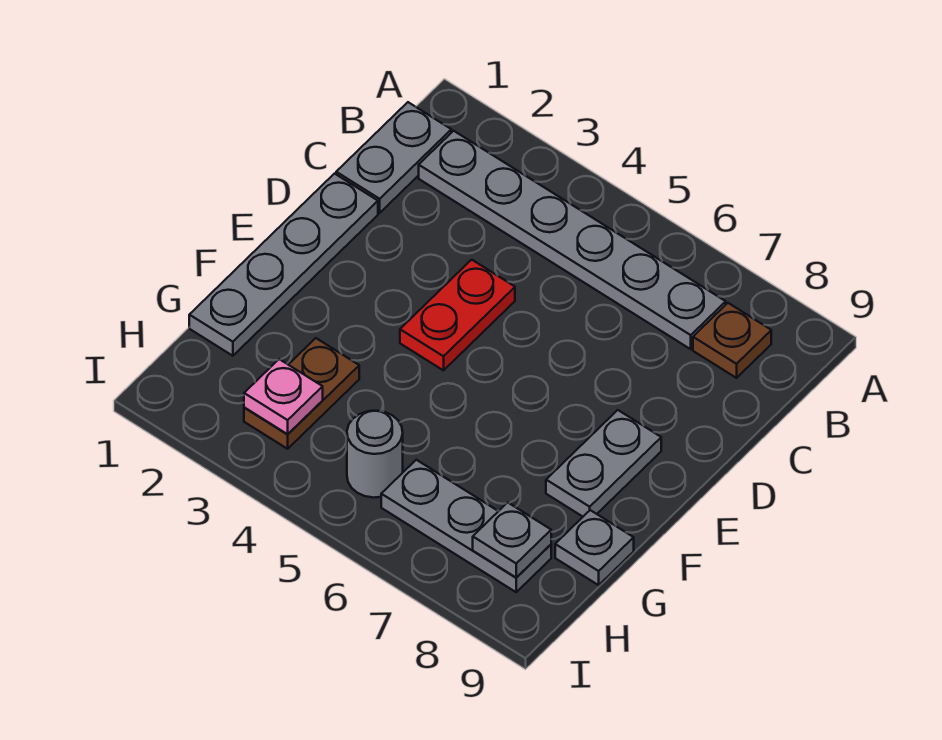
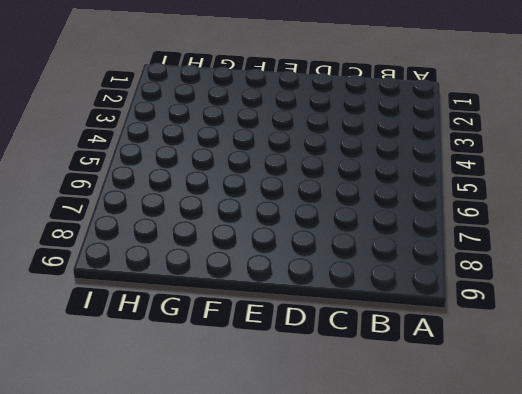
none -> grey plate B1:C1 level 1
none -> grey plate B2:B7 level 1
none -> brown plate B8 level 1

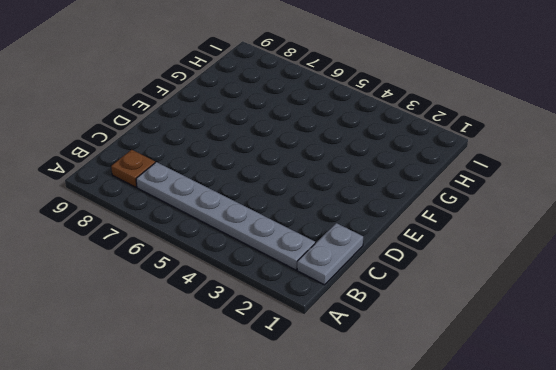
none -> grey plate D1:G1 level 1
none -> red plate D4:E4 level 1
none -> grey plate E8:F8 level 1

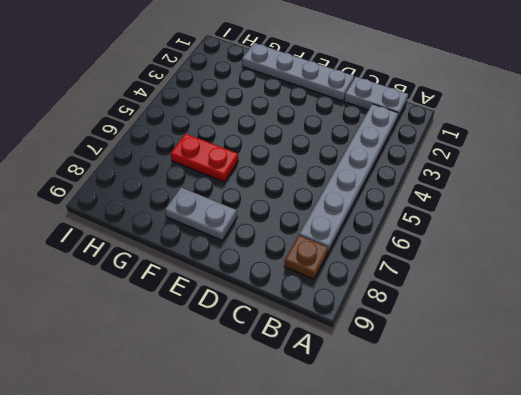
red plate F6:G6 level 1 -> red plate D4:E4 level 1
none -> brown plate G3:H3 level 1
none -> grey plate G9 level 1
none -> grey round brick H5 level 1

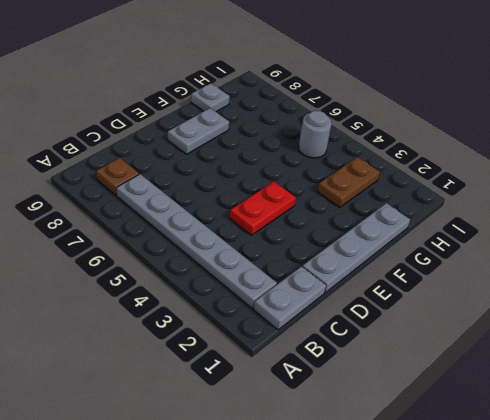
none -> grey plate H6:H8 level 1
none -> pink plate H3 level 2
none -> grey plate H8 level 2

